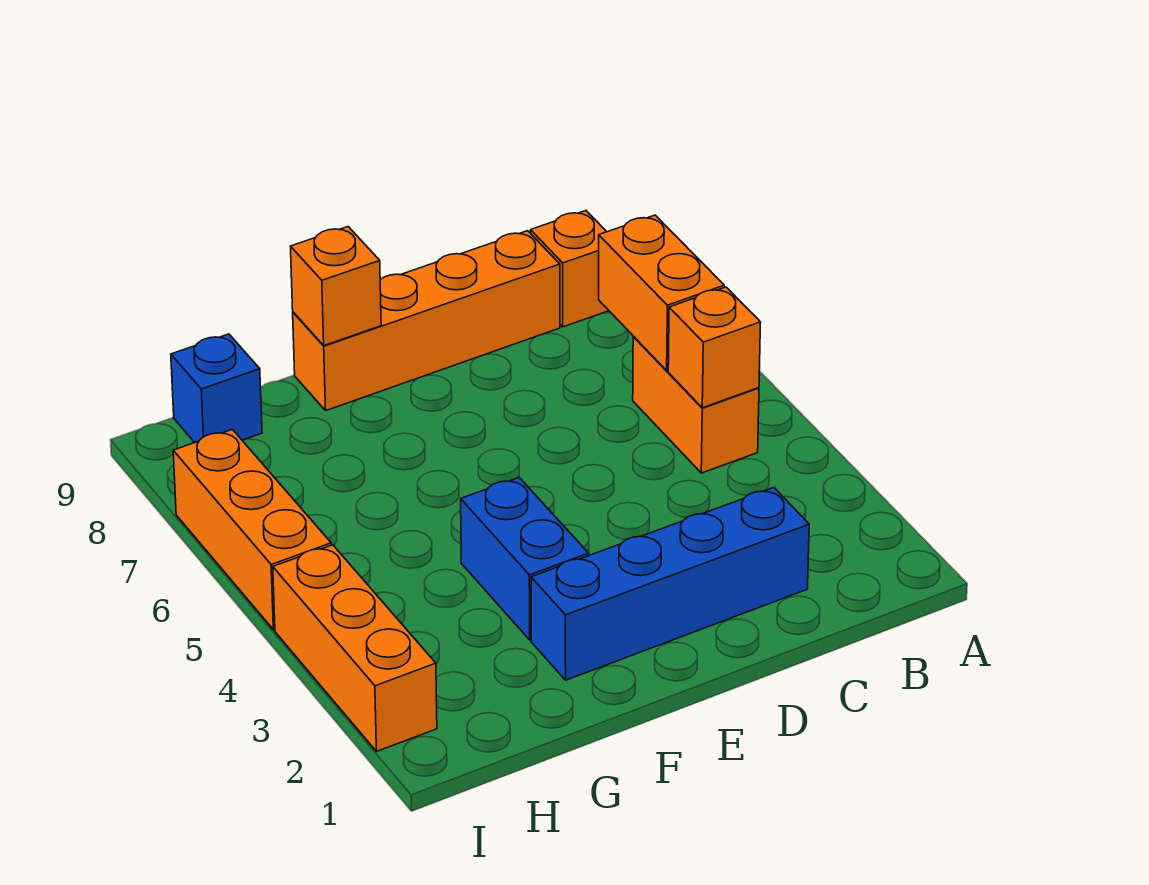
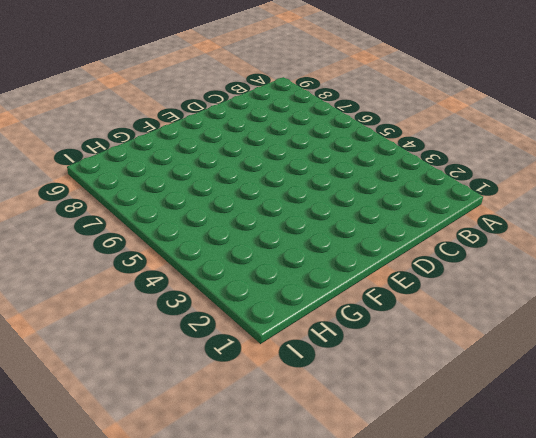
none -> orange brick B5:B6 level 1
none -> orange brick B9 level 1

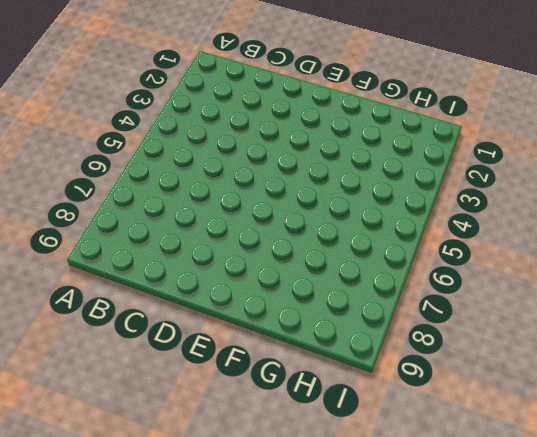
none -> orange brick B5:B6 level 1
none -> orange brick B9 level 1

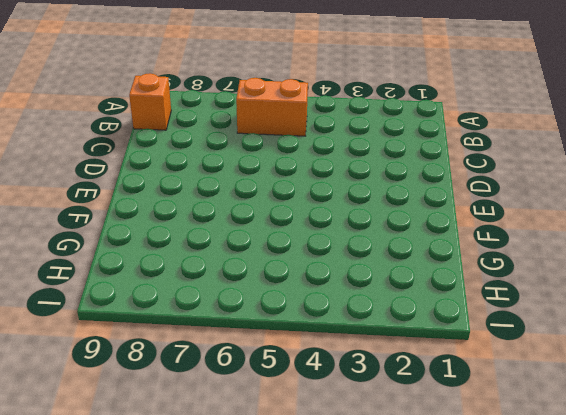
none -> blue brick C2:F2 level 1
none -> orange brick C9:F9 level 1

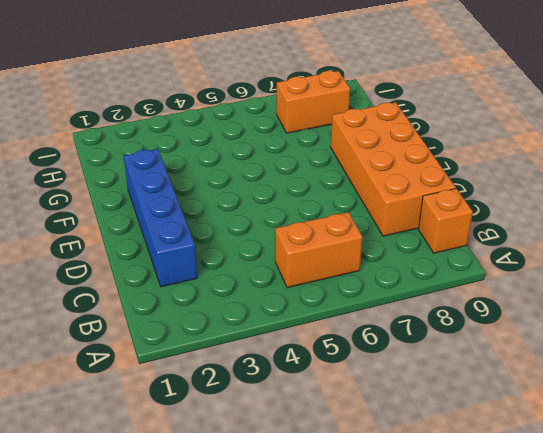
orange brick C8:F9 level 1 -> orange brick C9:F9 level 1
orange brick H7:H8 level 1 -> orange brick B6:B7 level 2
none -> blue brick F3:F4 level 1
none -> blue brick H9 level 1

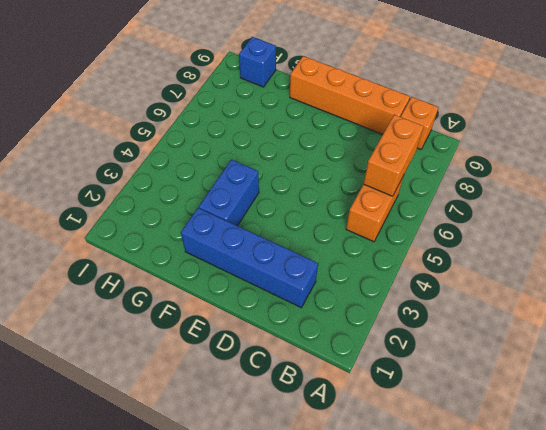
none -> orange brick I2:I4 level 1
none -> orange brick I5:I7 level 1

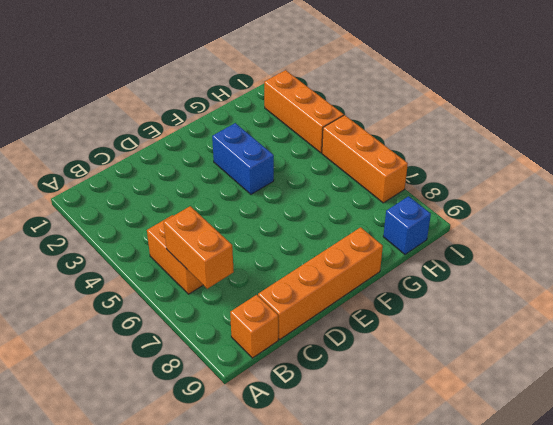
none -> blue brick C2:F2 level 1
none -> orange brick B5 level 2

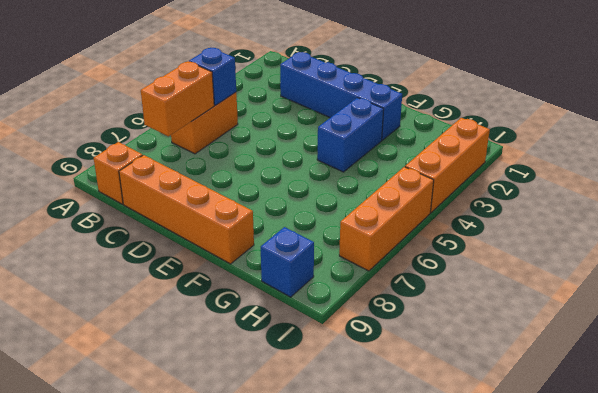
blue brick B5 level 2 -> orange brick B5 level 2
none -> orange brick F9 level 2

